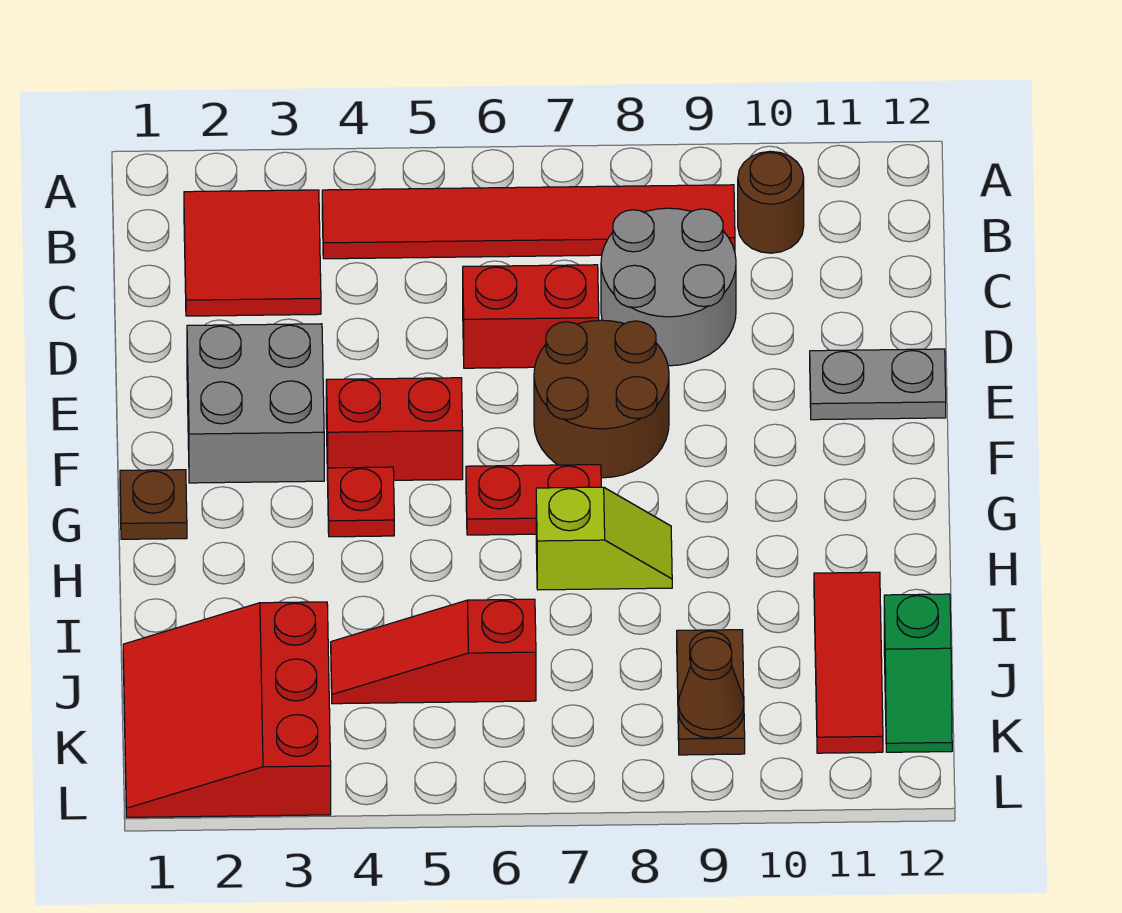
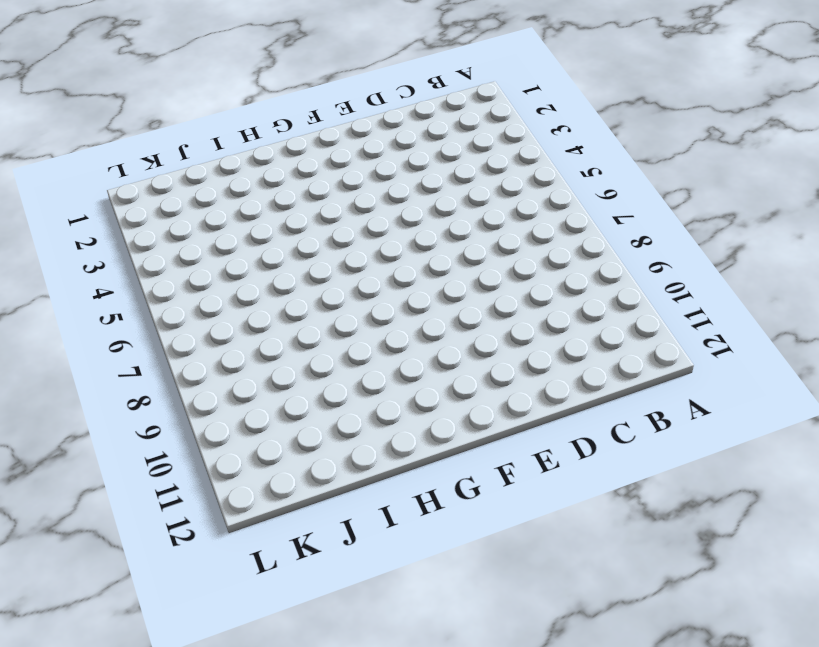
none -> red tile B2:C3 level 1
none -> red tile B4:B9 level 1
none -> brown round brick B10 level 1

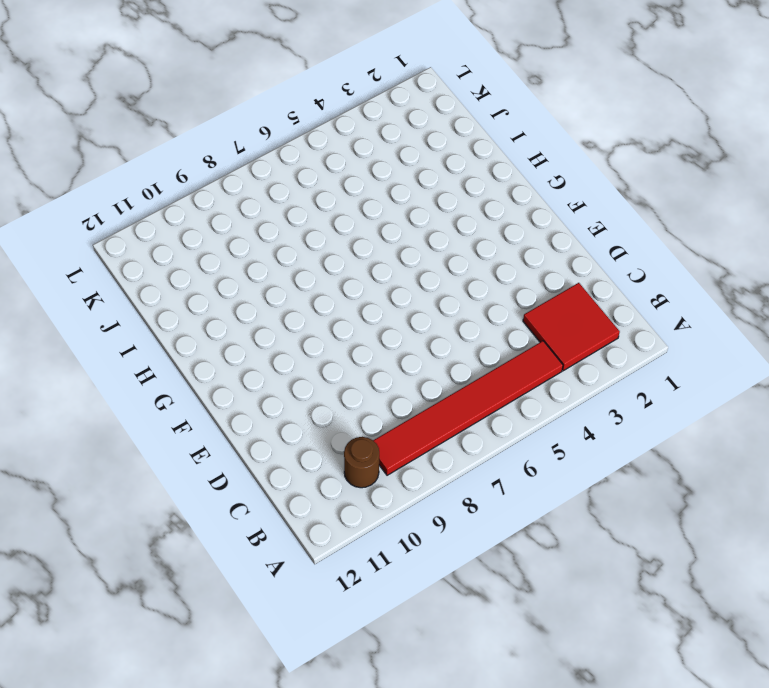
none -> grey round brick C8:D9 level 1
none -> red brick D6:D7 level 1
none -> grey brick E2:F3 level 1

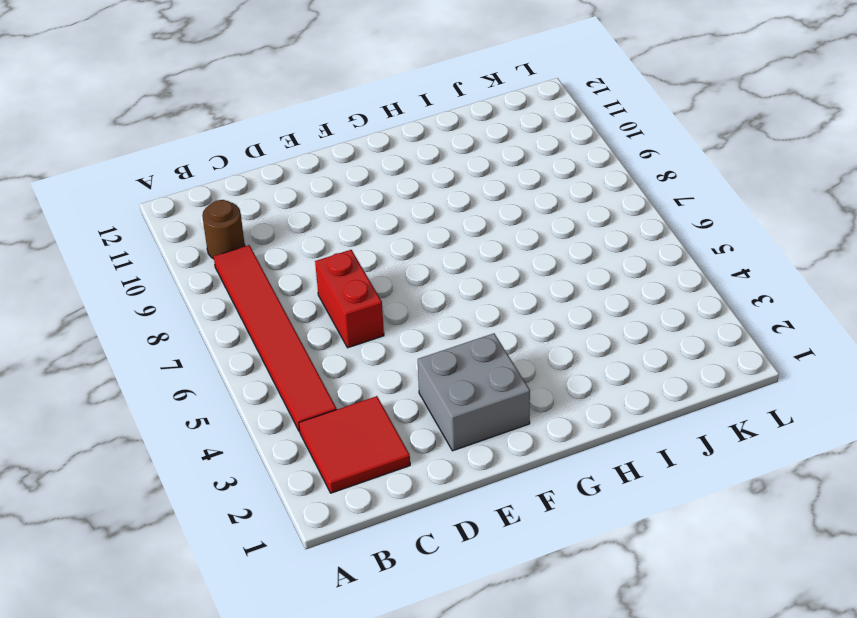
none -> grey round brick C8:D9 level 1
none -> brown round brick E7:F8 level 1
none -> grey plate E11:E12 level 1

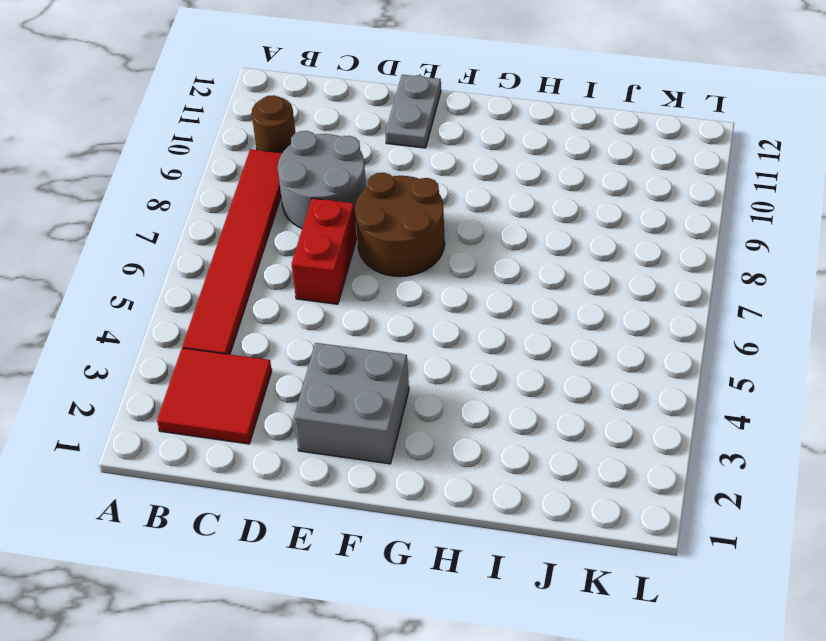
none -> red brick F4:F5 level 1
none -> brown plate G1 level 1
none -> red plate G4 level 1

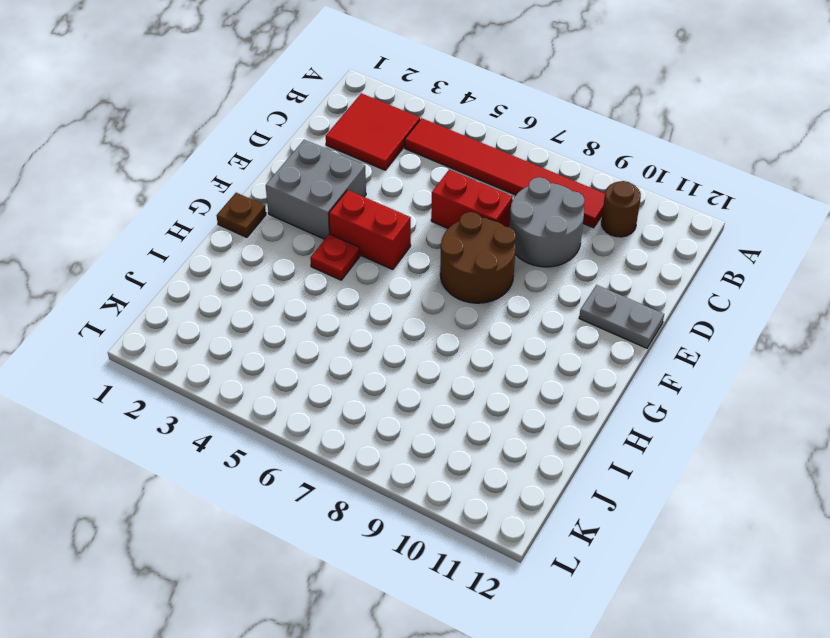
none -> red plate G6:G7 level 1
none -> lime slope H7:H8 level 1 top 7
none -> red tile I11:K11 level 1

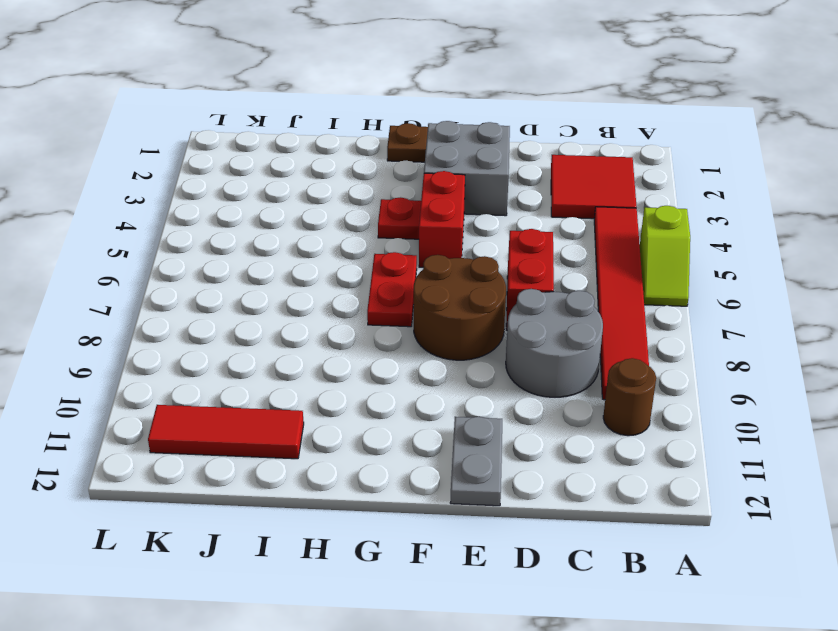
lime slope A5:A6 level 1 top 5 -> lime slope H7:H8 level 1 top 7
none -> red slope J1:L3 level 1 top 3
none -> red slope J4:J6 level 1 top 6
none -> brown plate J9:K9 level 1

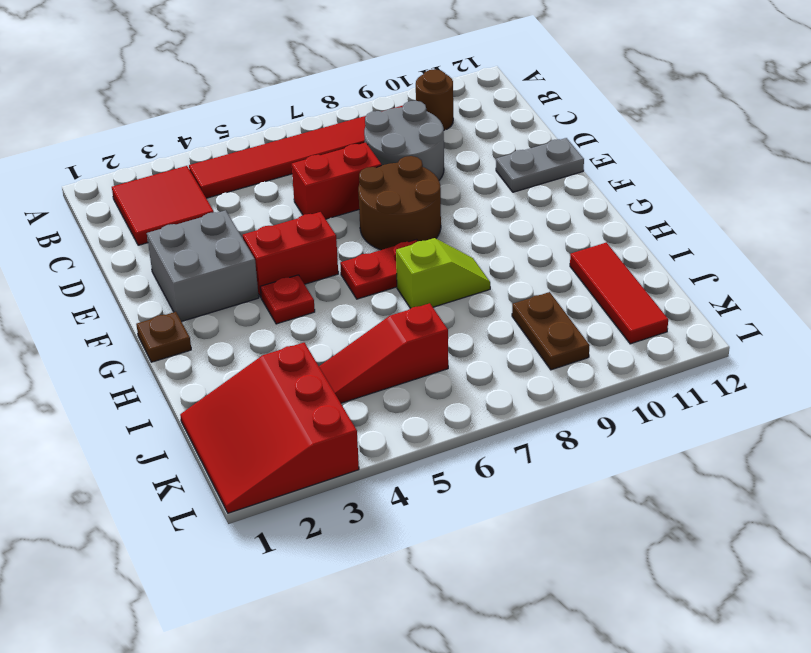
none -> green slope J12:K12 level 1 top J
none -> brown cone K9 level 2

